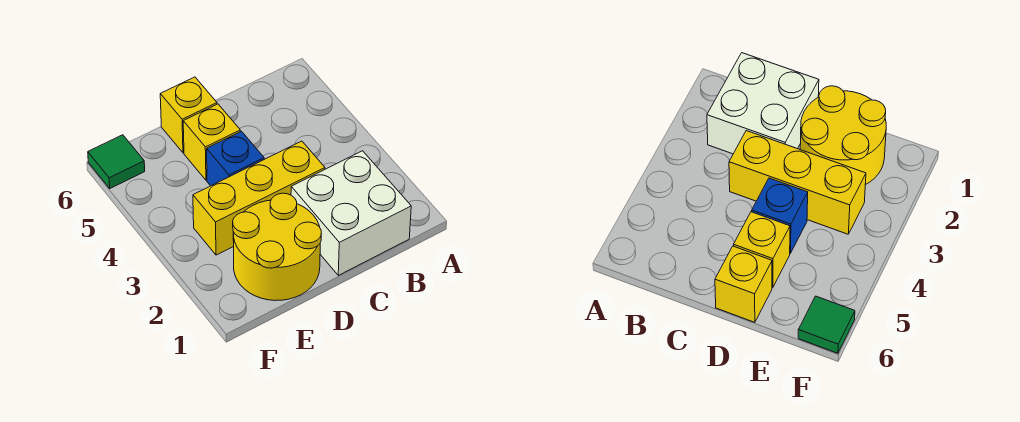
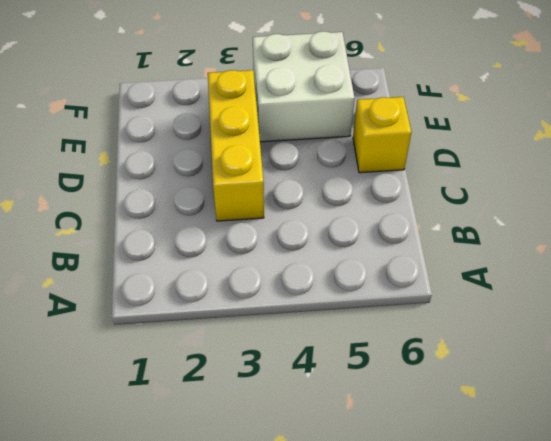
white brick E4:F5 level 1 -> white brick B1:C2 level 1
none -> yellow round brick D1:E2 level 1
none -> blue brick D4 level 1

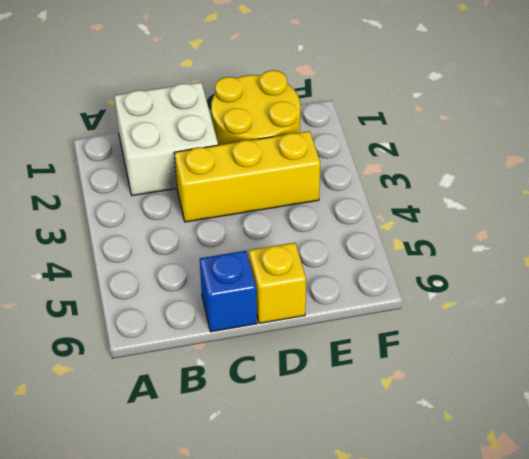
blue brick C6 level 1 -> blue brick D4 level 1
none -> yellow brick D5 level 1
none -> green tile F6 level 1

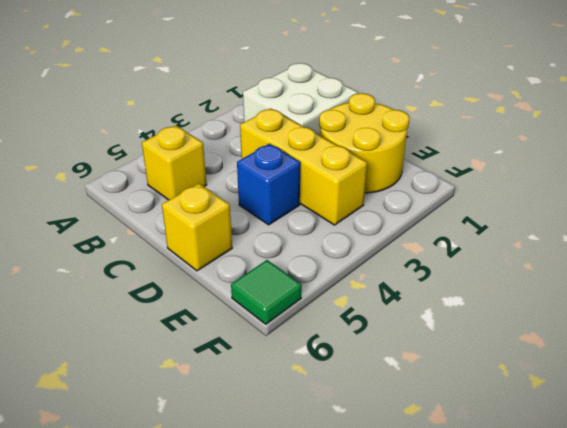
yellow brick B5 level 1 -> yellow brick D5 level 1

